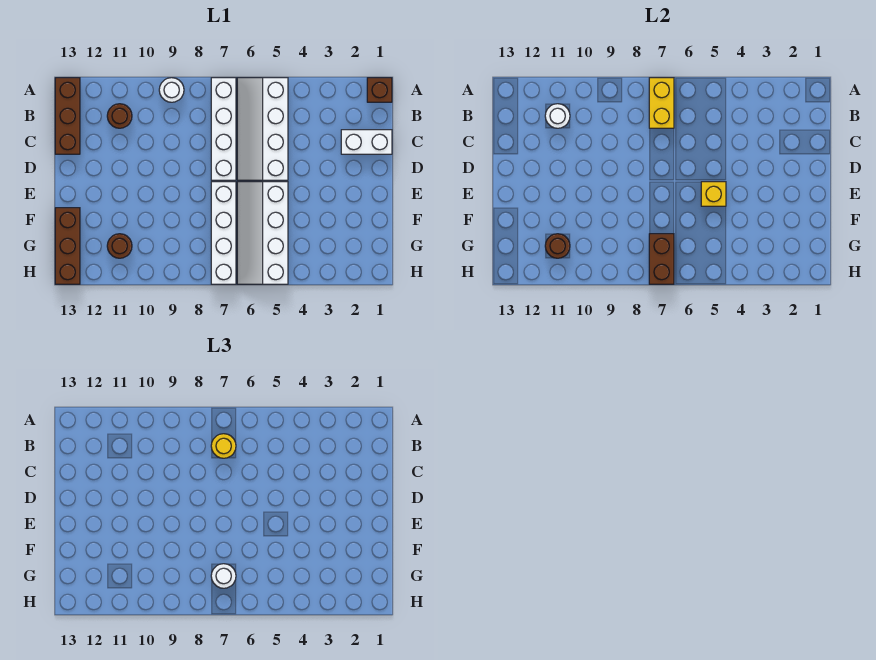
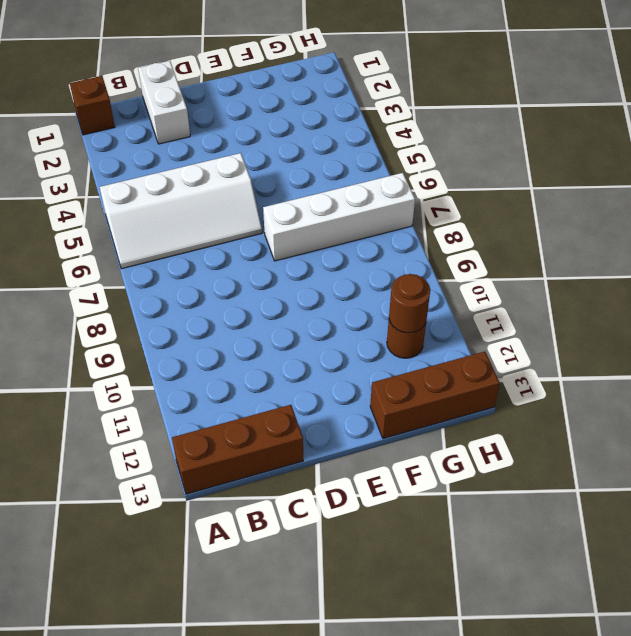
none -> white brick A7:D7 level 1
none -> white round brick A9 level 1
none -> brown round brick B11 level 1

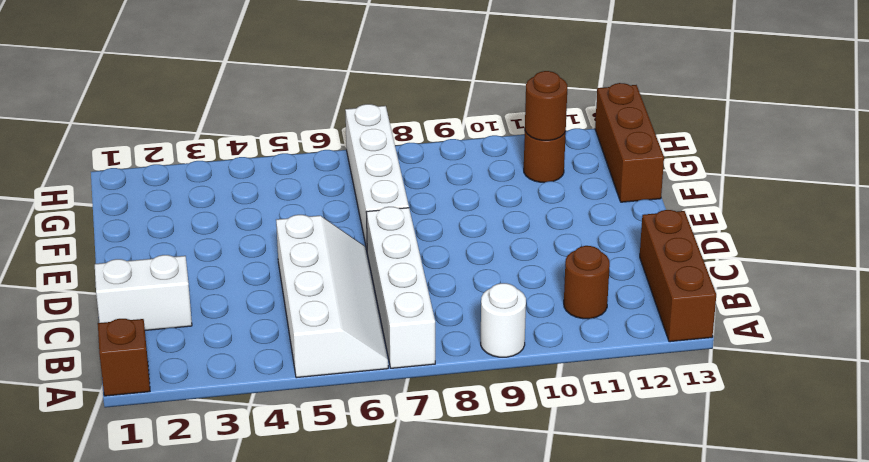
none -> white slope E5:H6 level 1 top 5
none -> yellow brick A7:B7 level 2
none -> white round brick B11 level 2

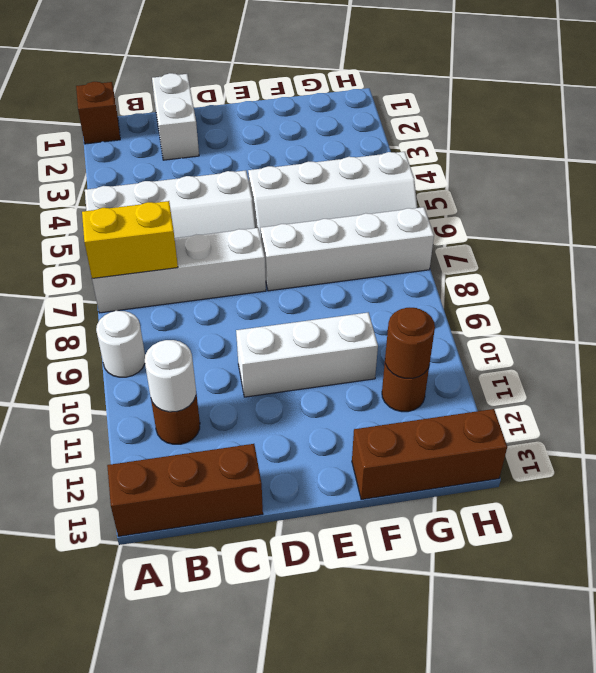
white brick D10:F10 level 1 -> none
none -> yellow brick E5 level 2
none -> brown brick G7:H7 level 2
none -> yellow round brick B7 level 3

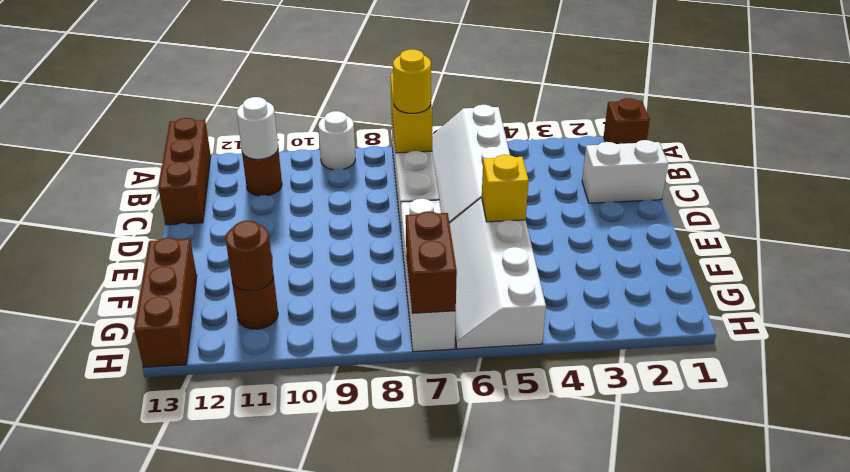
none -> white round brick G7 level 3

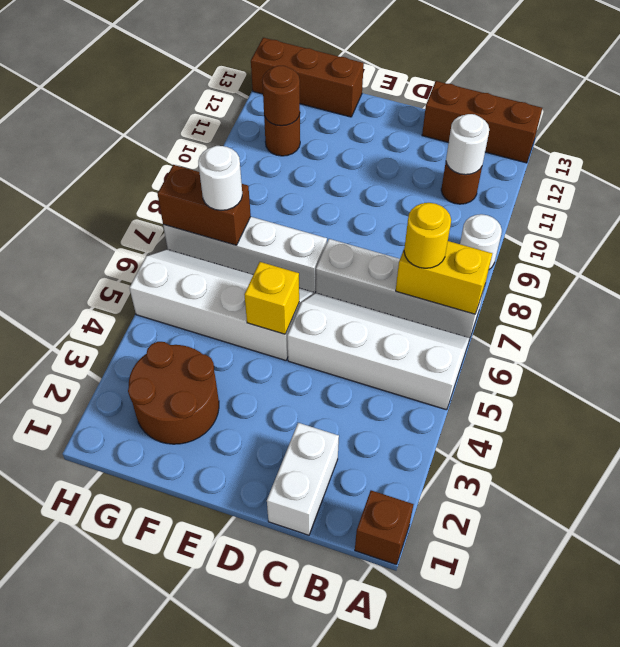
brown round brick F2:G3 level 1 -> none

